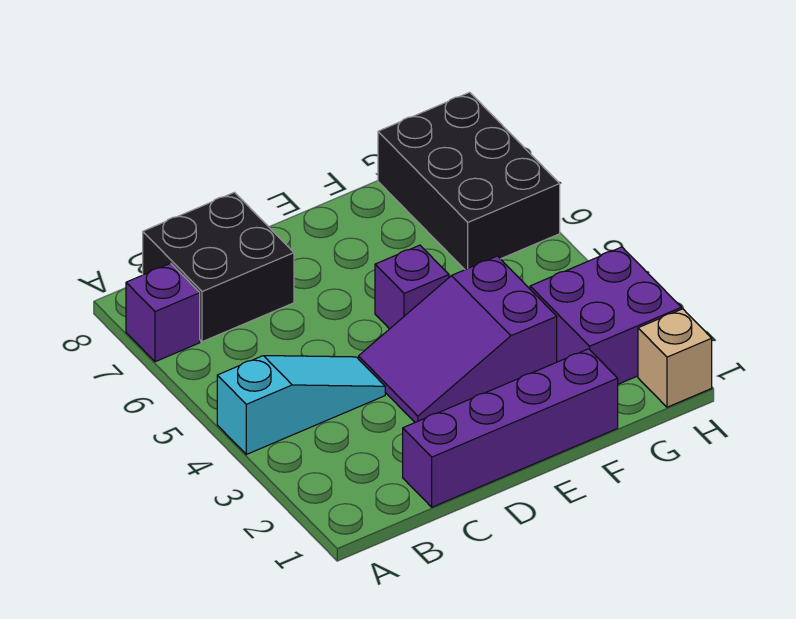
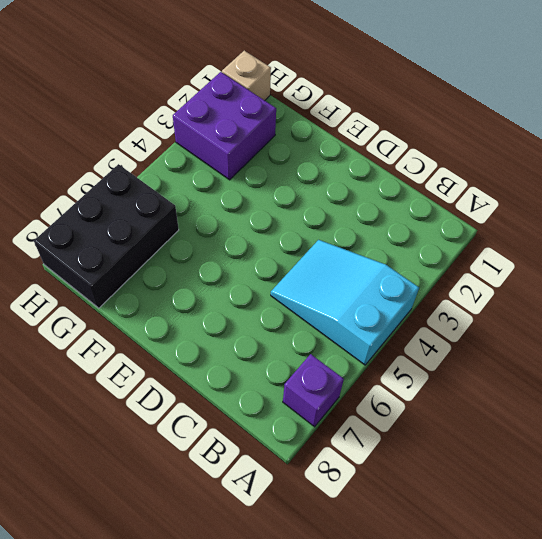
cyan slope A4:C5 level 1 top A -> cyan slope A4:C4 level 1 top A
none -> black brick B7:C8 level 1
none -> purple brick C1:F1 level 1

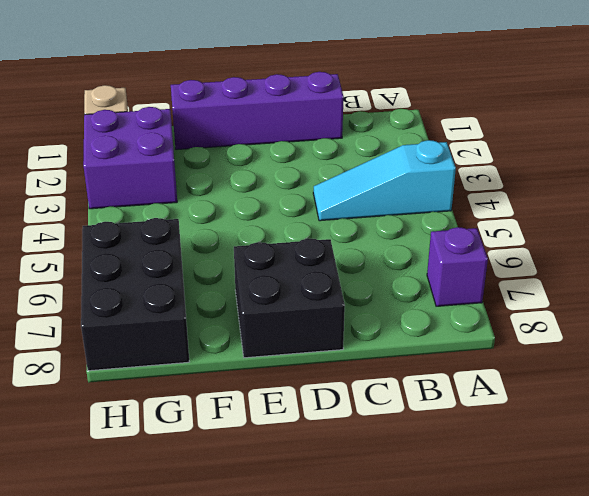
black brick D7:E8 level 1 -> black brick B7:C8 level 1
none -> purple slope D3:F4 level 1 top F
none -> purple brick E5 level 1

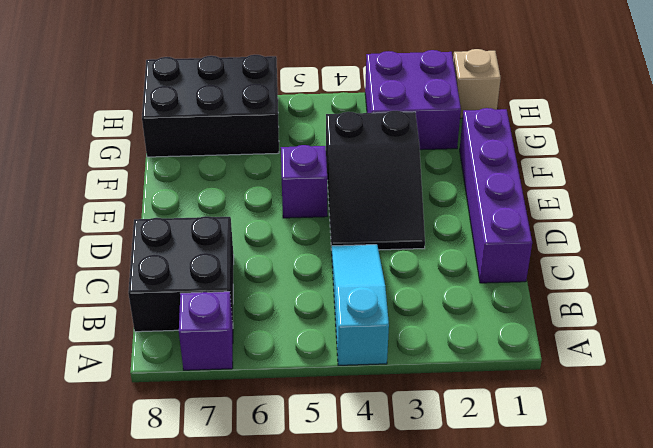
black slope D3:F4 level 1 top F -> purple slope D3:F4 level 1 top F

